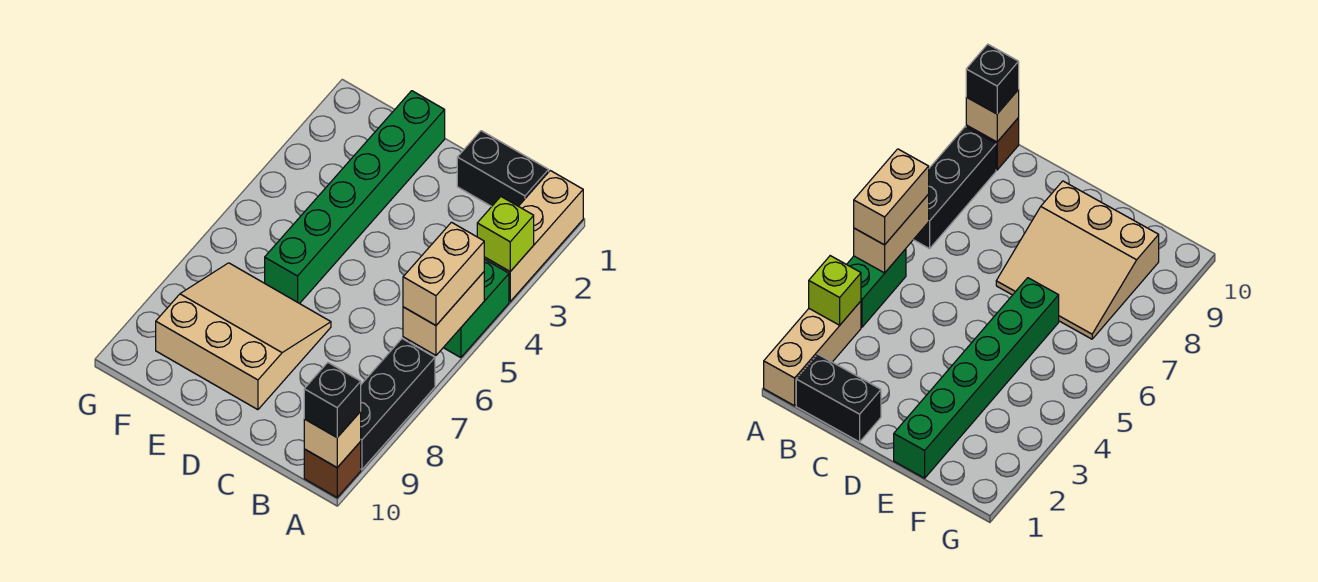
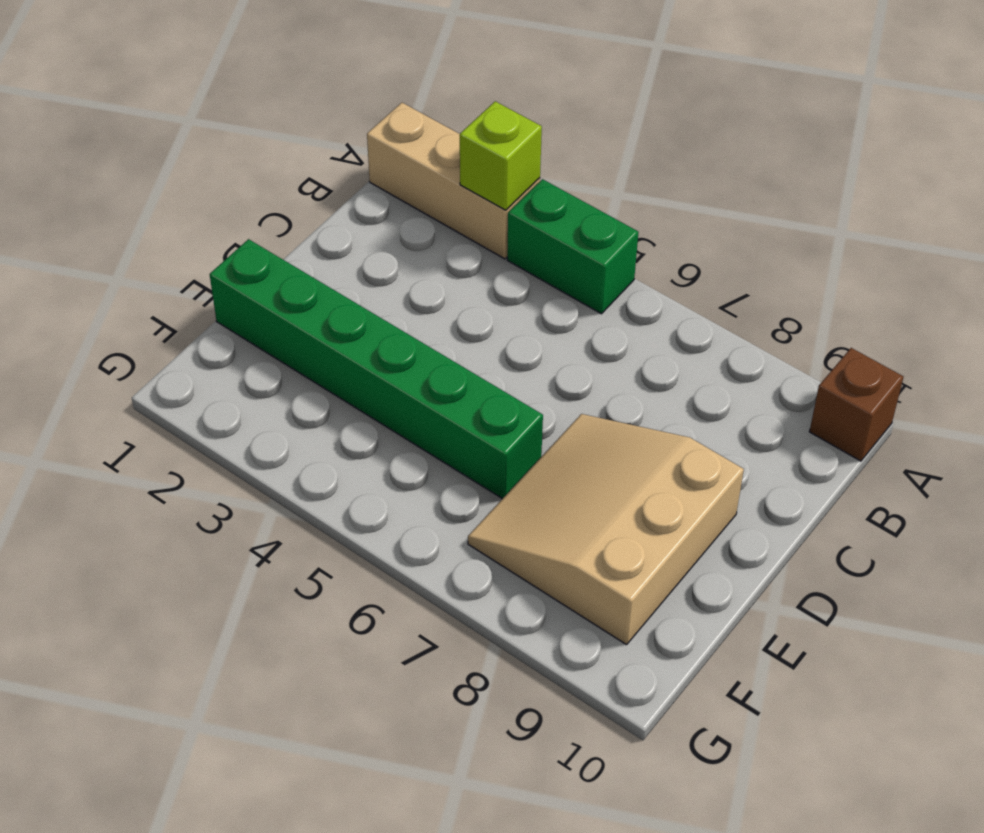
none -> black brick A7:A9 level 1
none -> black brick B1:C1 level 1
none -> tan brick A5:A6 level 2

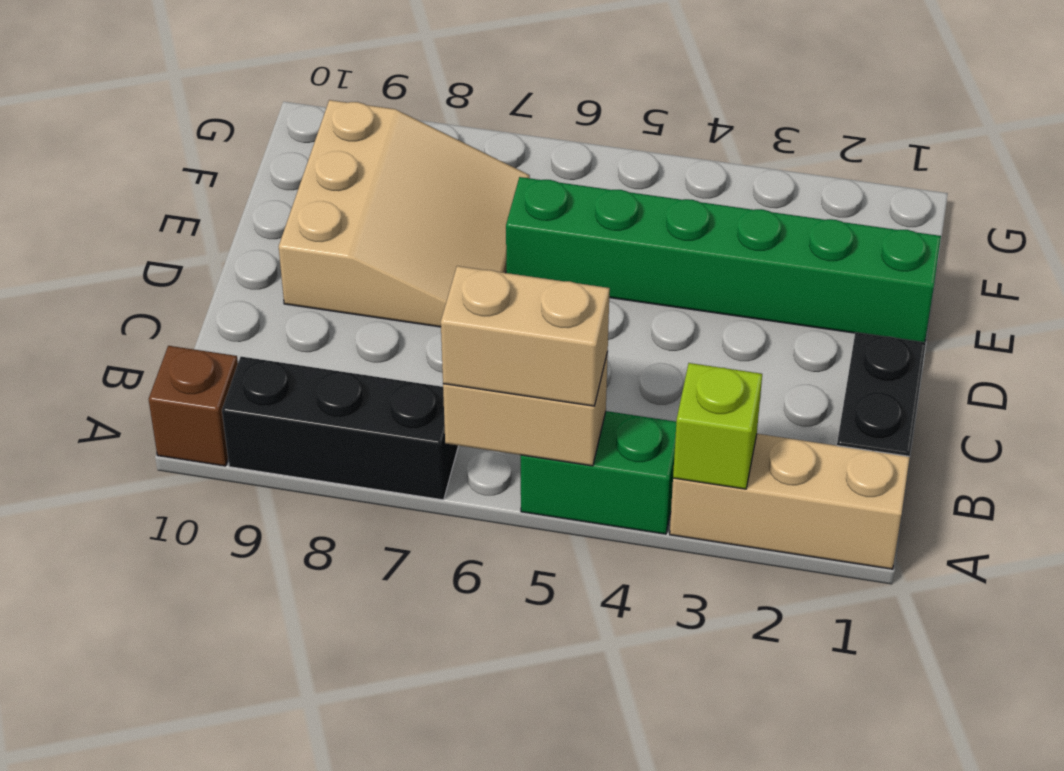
none -> tan brick A10 level 2
none -> black brick A10 level 3

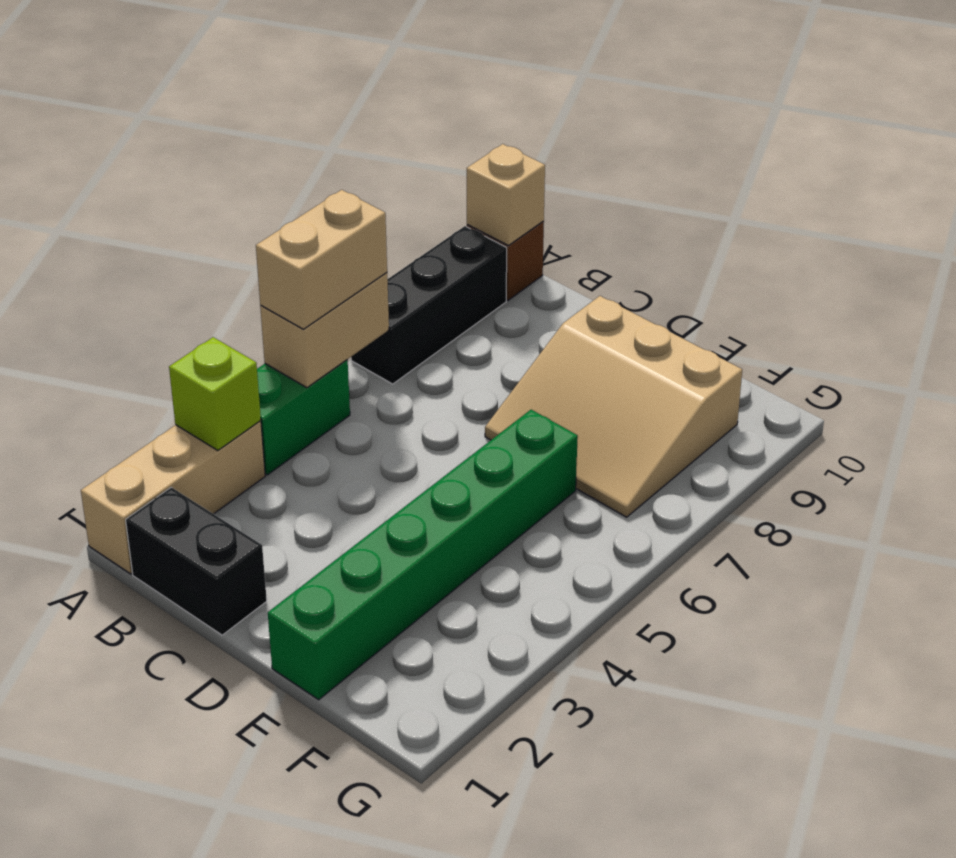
none -> black brick A10 level 3

